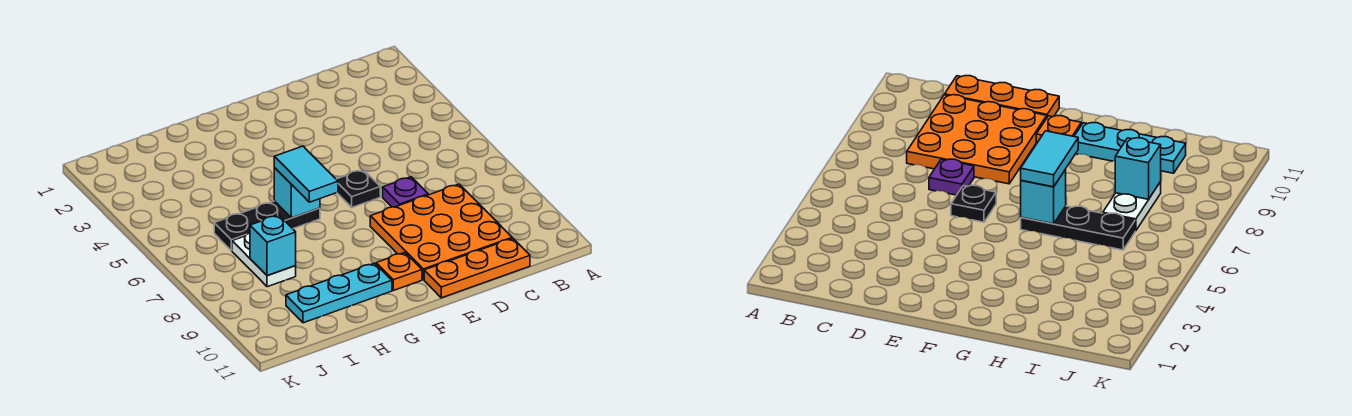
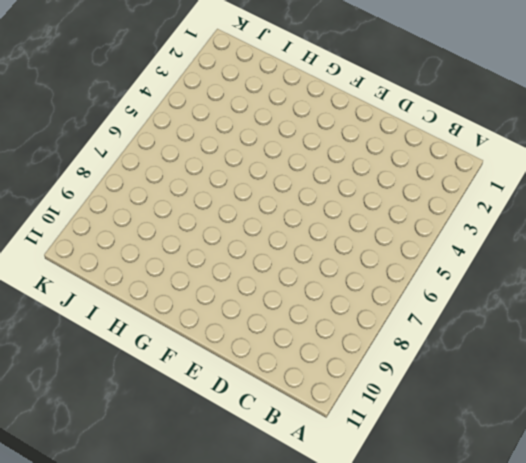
none -> orange plate C8:E10 level 1
none -> orange plate C11:E11 level 1

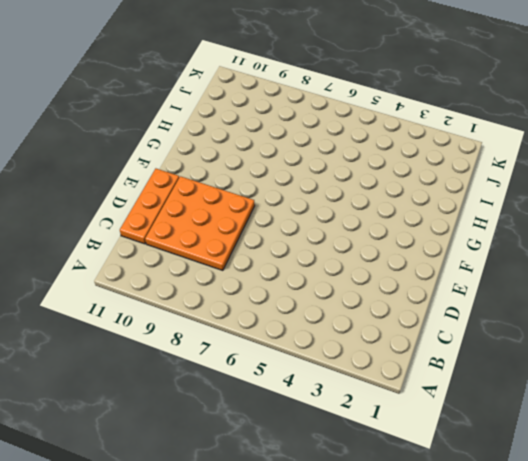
none -> purple plate D7 level 1
none -> black plate E6 level 1

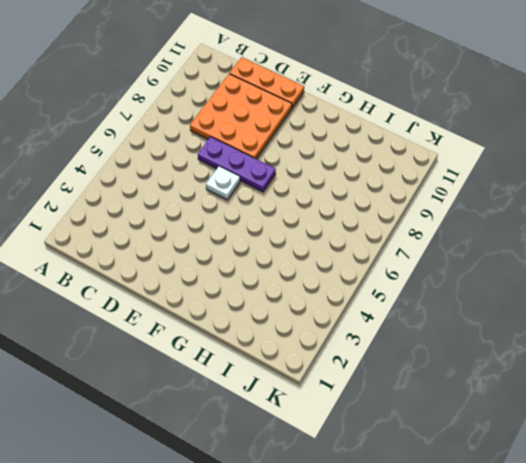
purple plate D7:F7 level 1 -> purple plate D7 level 1
white plate E6 level 1 -> black plate E6 level 1
none -> orange plate F10 level 1
none -> black plate G6:I6 level 1

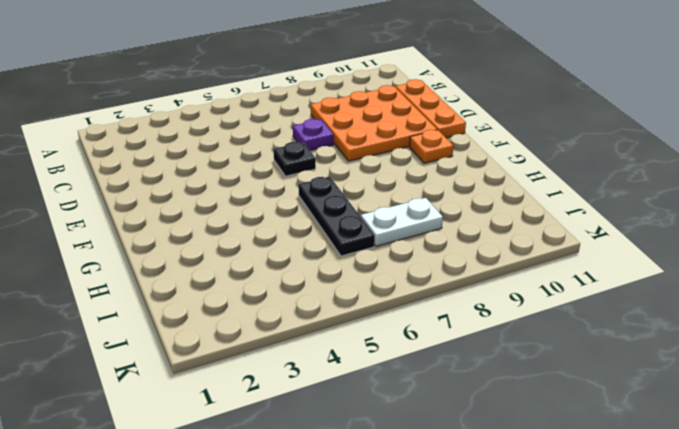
none -> cyan plate G10:I10 level 1
none -> cyan brick G6 level 2

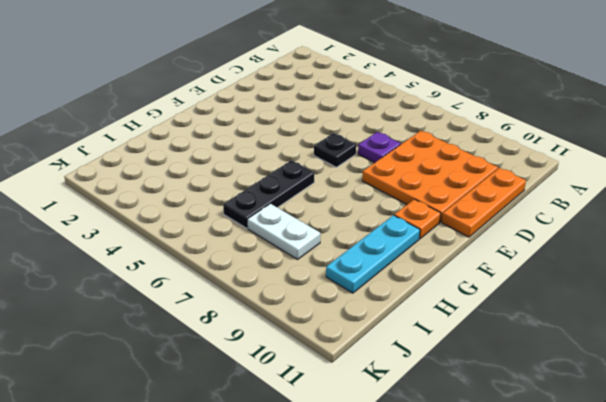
none -> cyan brick G6 level 2
none -> cyan brick I8 level 2

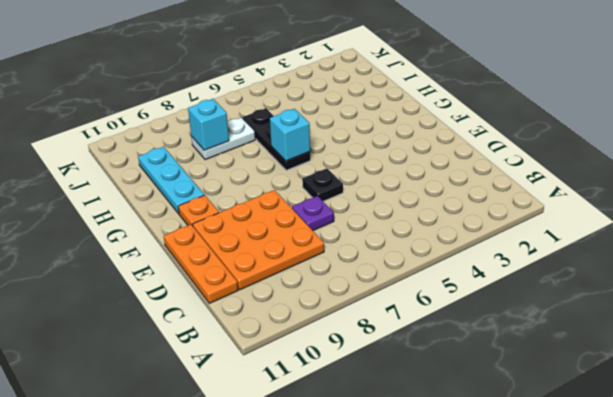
none -> cyan tile G6:G7 level 3

